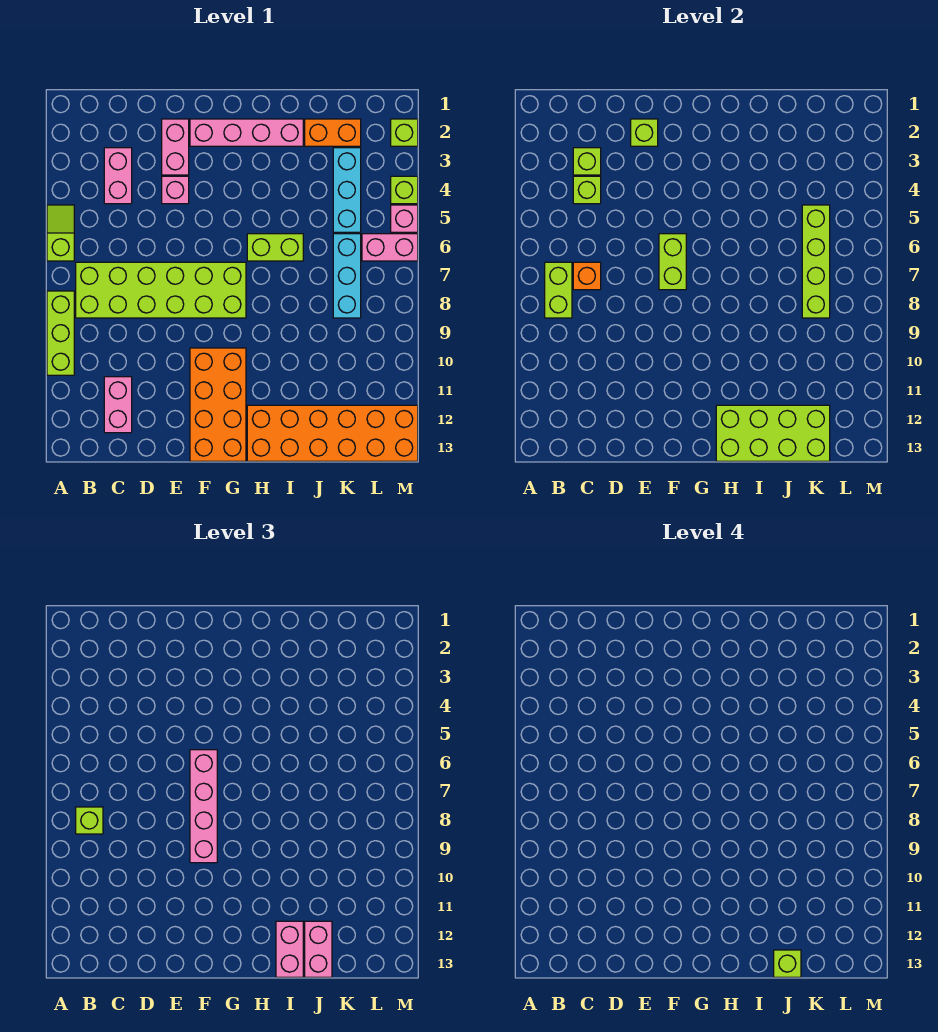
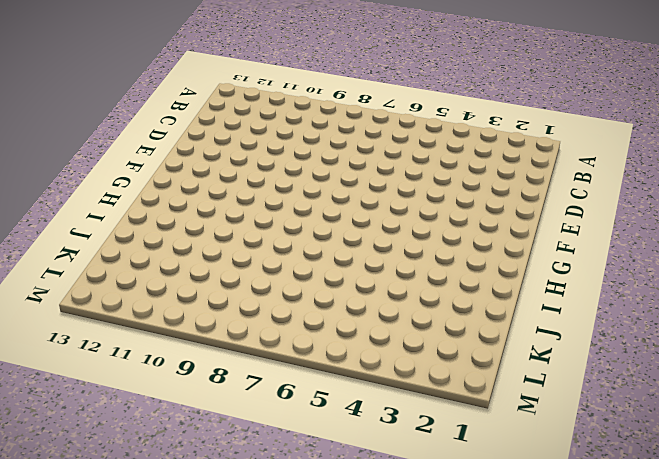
none -> lime slope A5:A6 level 1 top 6
none -> lime brick A8:A10 level 1
none -> lime brick B7:G8 level 1
none -> pink brick C3:C4 level 1

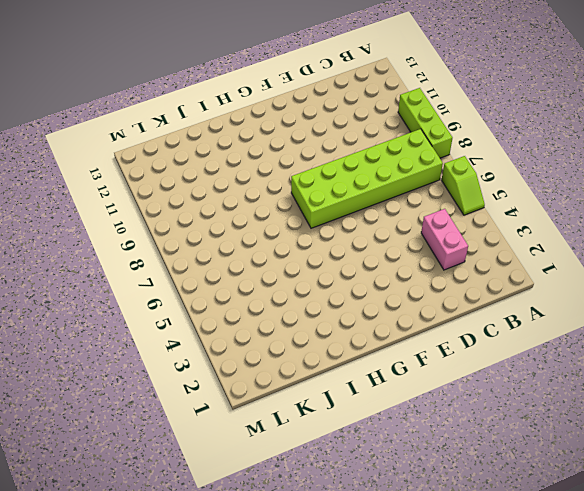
none -> pink brick C11:C12 level 1
none -> pink brick E2:E3 level 1
none -> pink brick E4 level 1
none -> pink brick F2:I2 level 1

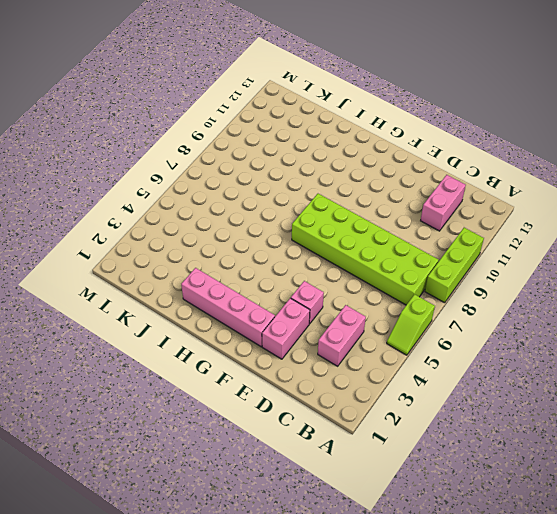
none -> orange brick F10:G13 level 1
none -> lime brick H6:I6 level 1
none -> orange brick H12:M13 level 1
none -> orange brick J2:K2 level 1

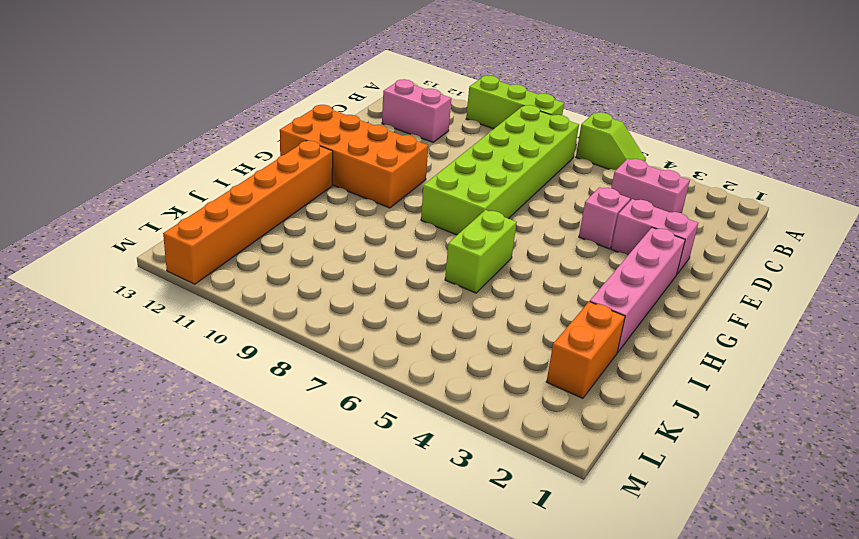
orange brick H12:M12 level 1 -> orange brick H12:M13 level 1
none -> cyan brick K3:K5 level 1
none -> cyan brick K6:K8 level 1
none -> pink brick L6:M6 level 1
none -> lime brick M2 level 1

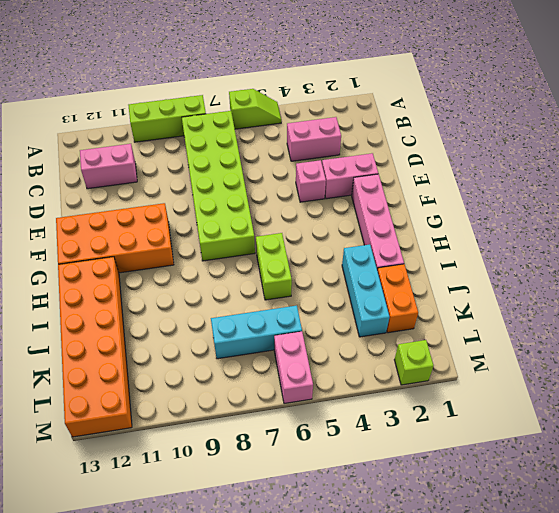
cyan brick I3:K3 level 1 -> cyan brick K3:K5 level 1
none -> lime brick M4 level 1
none -> pink brick M5 level 1
none -> lime brick B7:B8 level 2
none -> lime brick C3 level 2

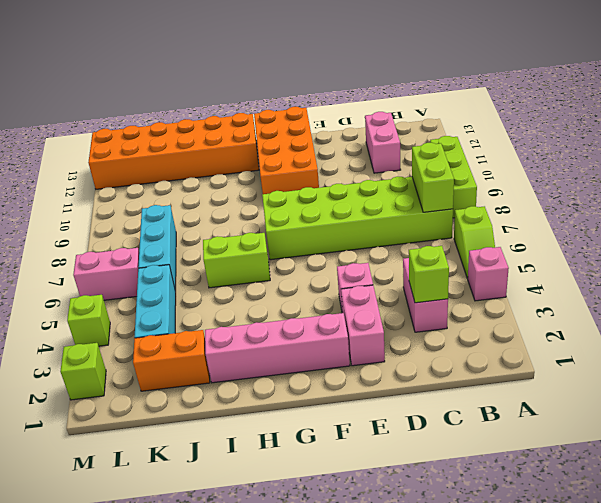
pink brick A4 level 1 -> pink brick M5 level 1
none -> lime brick C4 level 2
none -> orange brick C7 level 2
none -> lime brick E2 level 2
none -> lime brick F6:F7 level 2

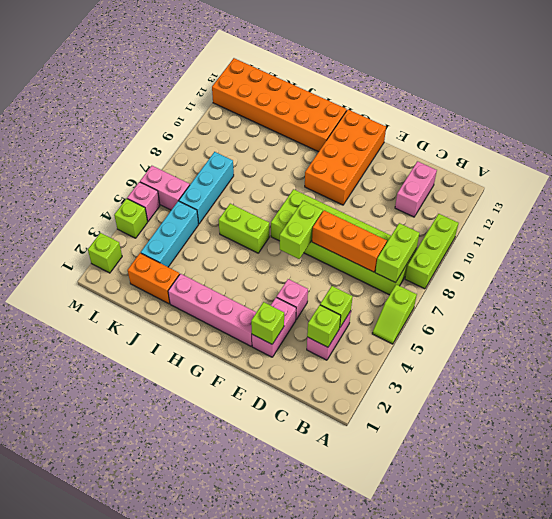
orange brick C7:E7 level 2 -> orange brick C7 level 2
none -> lime brick H12:K13 level 2
none -> lime brick K5:K8 level 2
none -> lime brick B8 level 3
none -> pink brick F6:F9 level 3

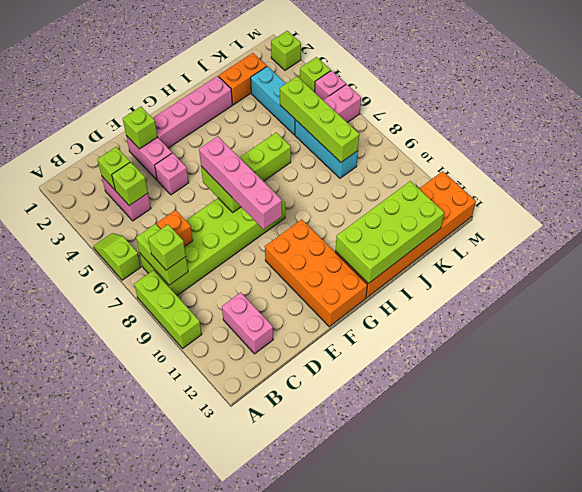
none -> pink brick I12:I13 level 3
none -> pink brick J12:J13 level 3
none -> lime brick J13 level 4

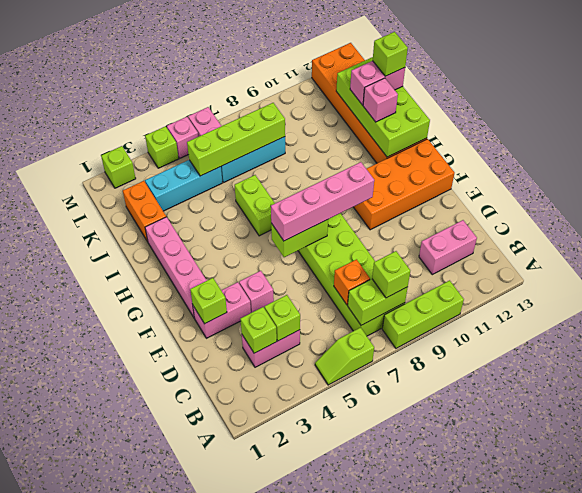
pink brick I12 level 3 -> pink brick I12:I13 level 3

